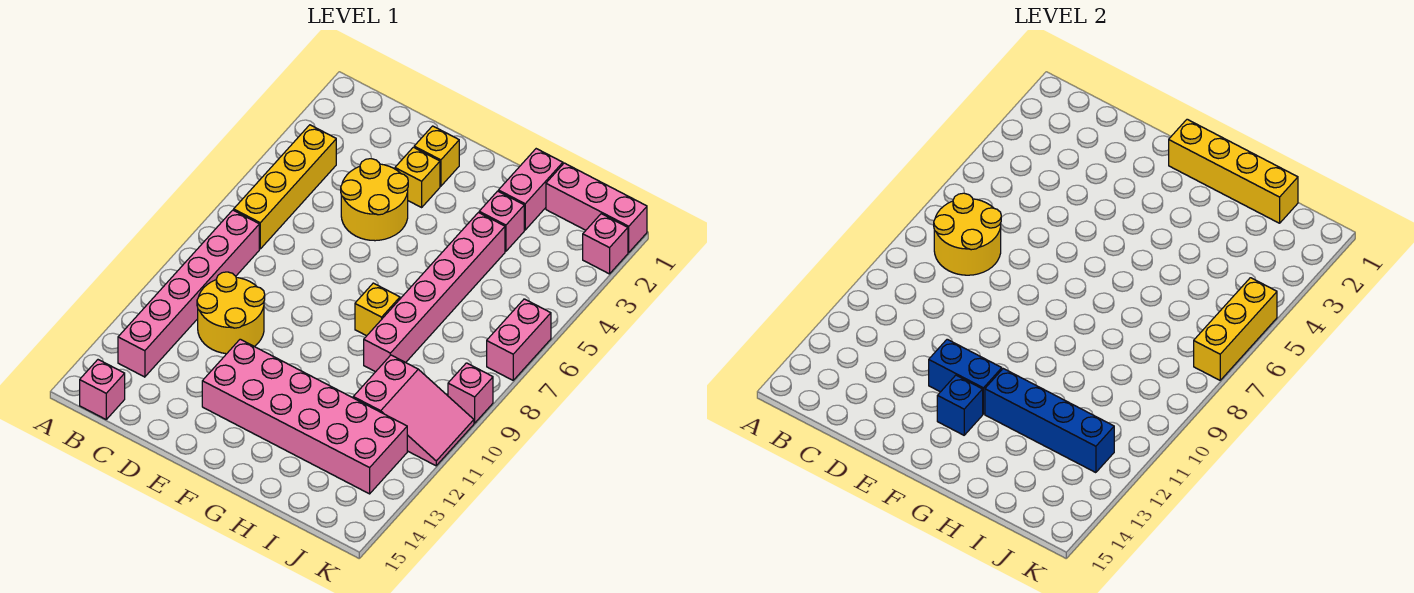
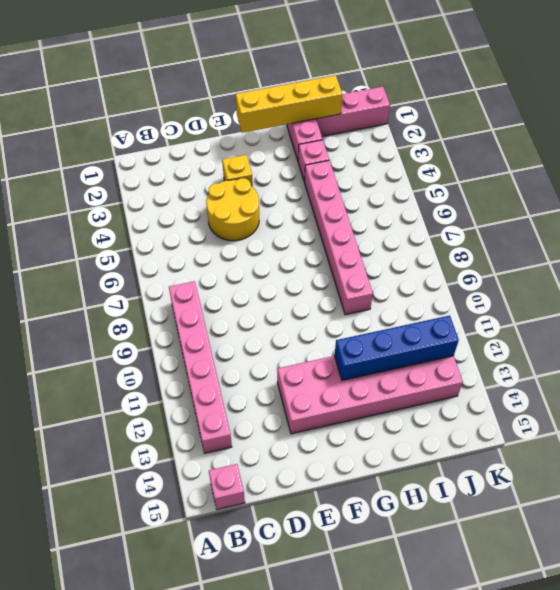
none -> yellow brick B4:B7 level 1
none -> yellow round brick C10:D11 level 1
none -> yellow brick E2 level 1

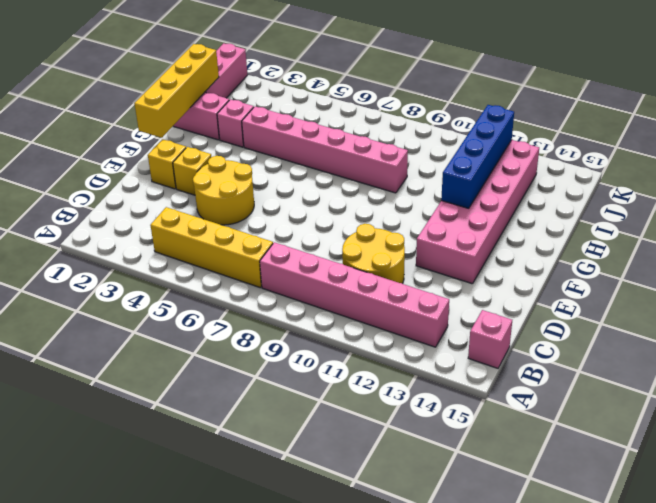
none -> yellow brick G8 level 1
none -> pink slope I10:K11 level 1 top I
none -> pink brick K2 level 1

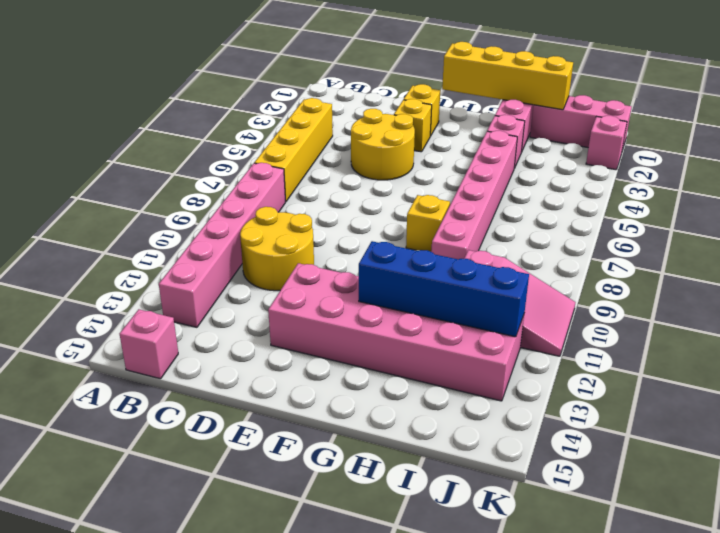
none -> pink brick K6:K7 level 1
none -> pink brick K9 level 1
none -> yellow round brick B7:C8 level 2

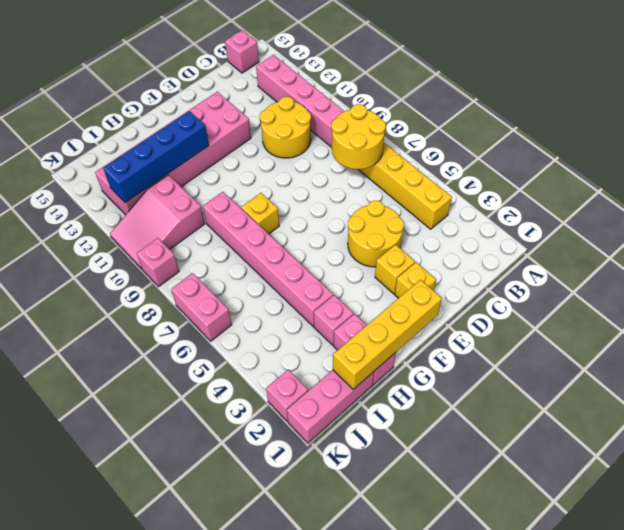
none -> blue brick E12:F12 level 2
none -> blue brick F13 level 2
none -> yellow brick K5:K7 level 2

